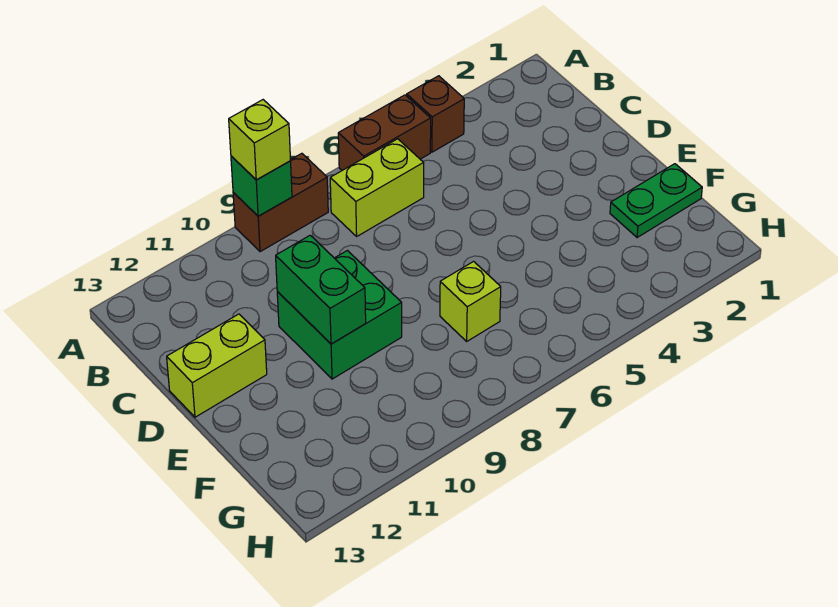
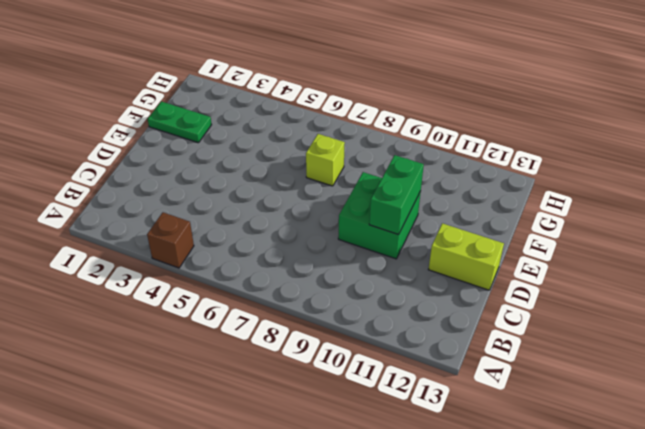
none -> brown brick A5:A6 level 1
none -> brown brick A8:A9 level 1

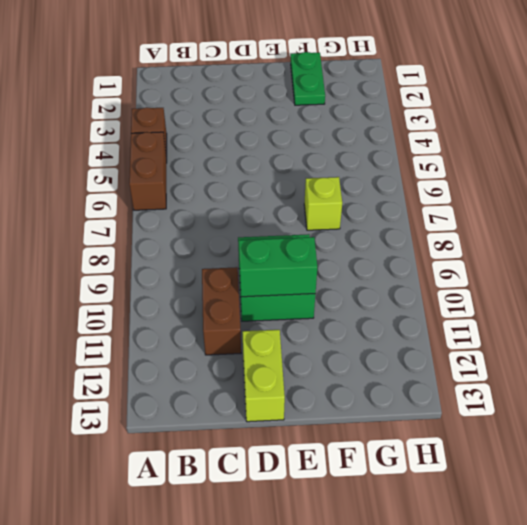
brown brick C10:C11 level 1 -> brown brick A8:A9 level 1
none -> lime brick B6:B7 level 1
none -> green brick A9 level 2

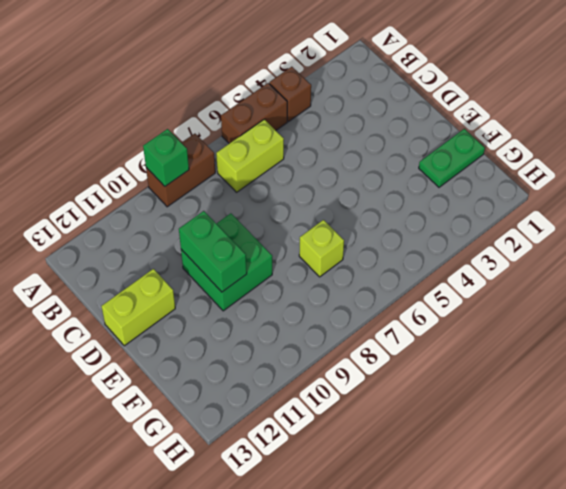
none -> lime brick A9 level 3

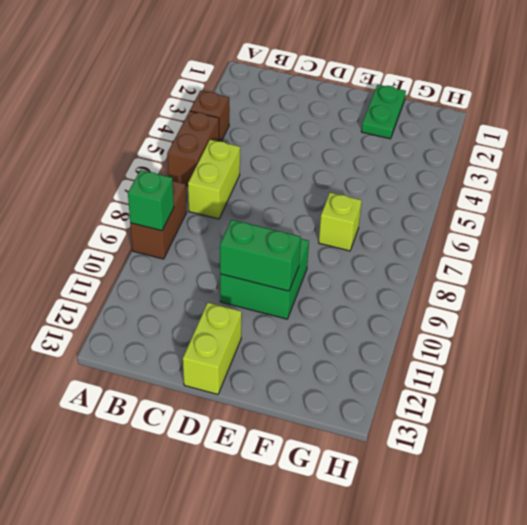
none -> lime brick A9 level 3

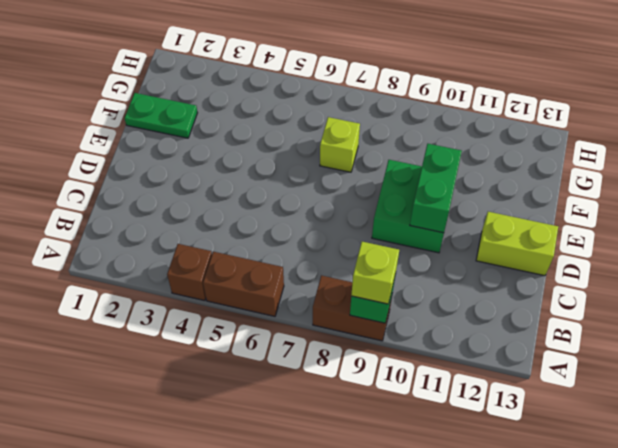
none -> lime brick B6:B7 level 1

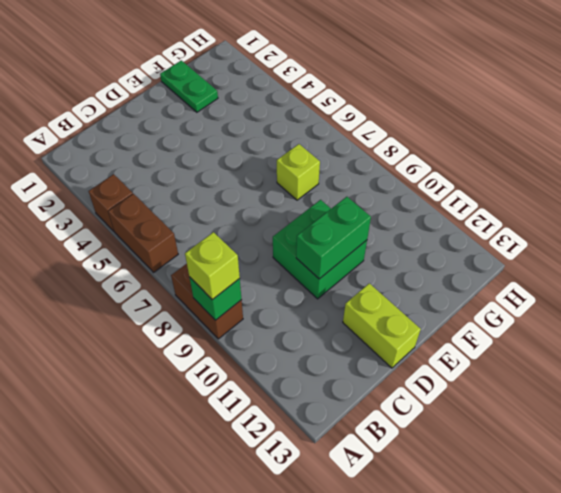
none -> lime brick B6:B7 level 1

